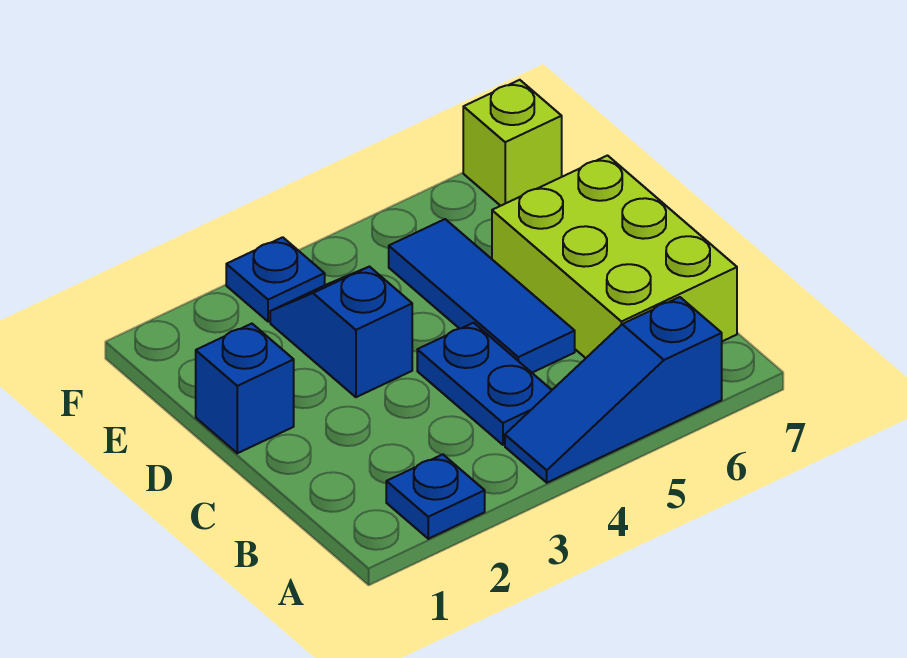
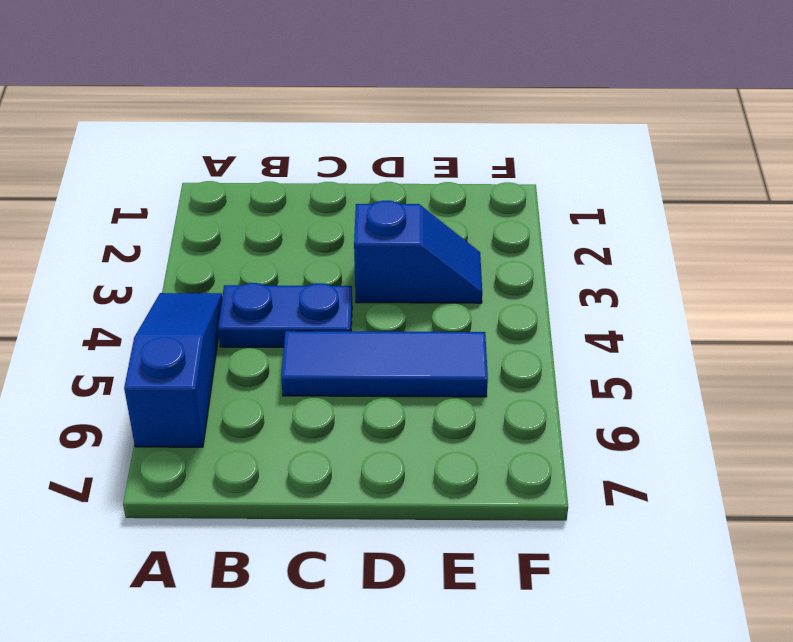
none -> blue plate A2 level 1
none -> lime brick B6:D7 level 1

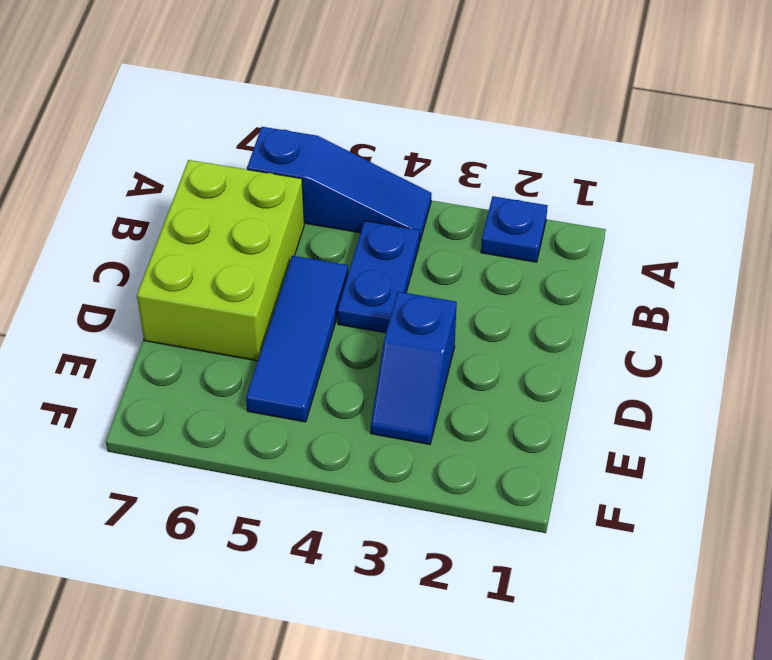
none -> blue brick D1 level 1
none -> blue plate F3 level 1

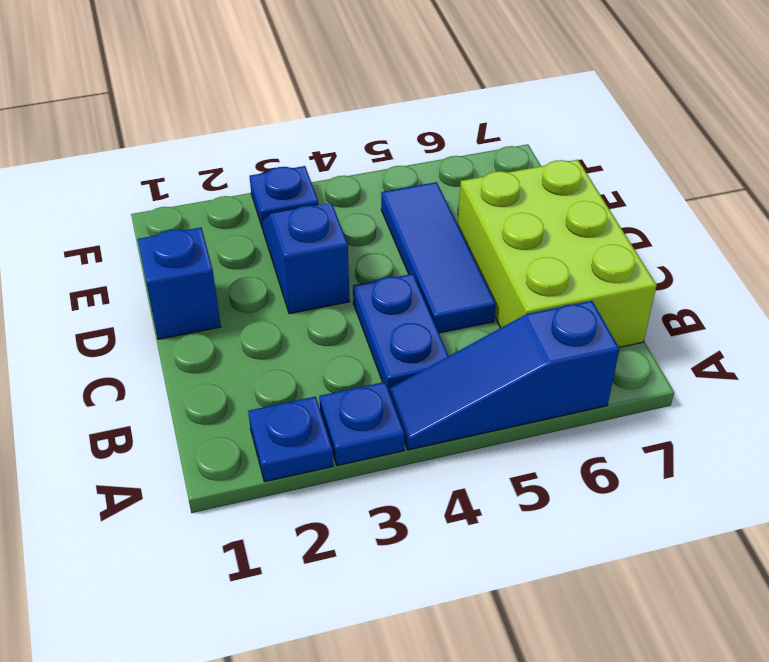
blue plate A3 level 1 -> none
none -> lime brick F7 level 1

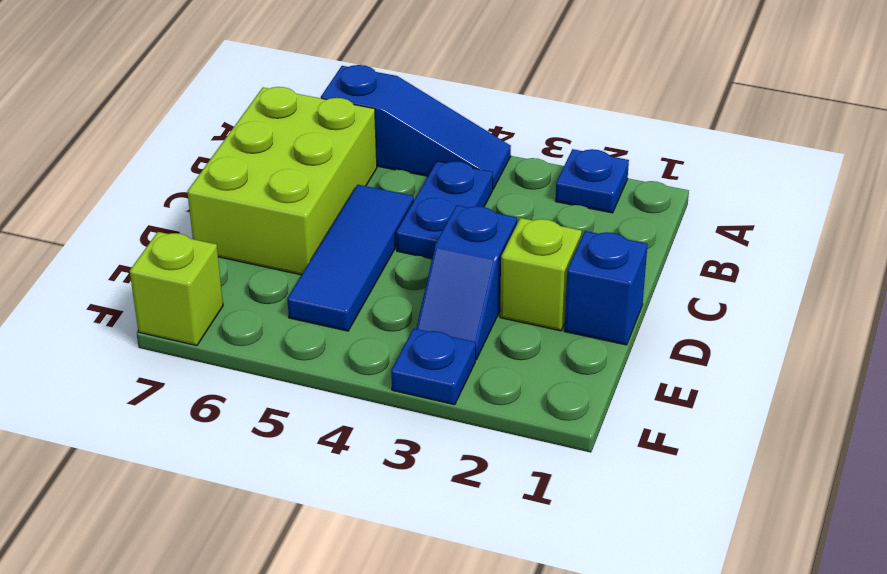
lime brick D2 level 1 -> none

